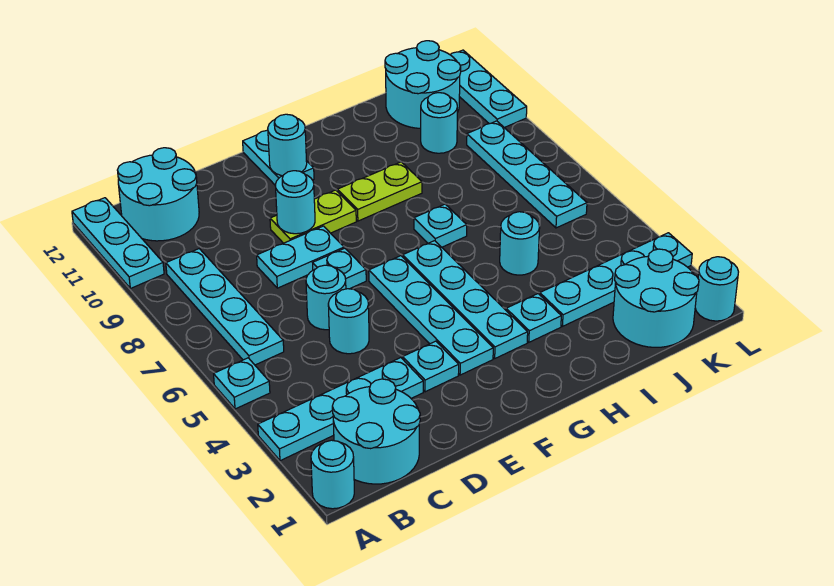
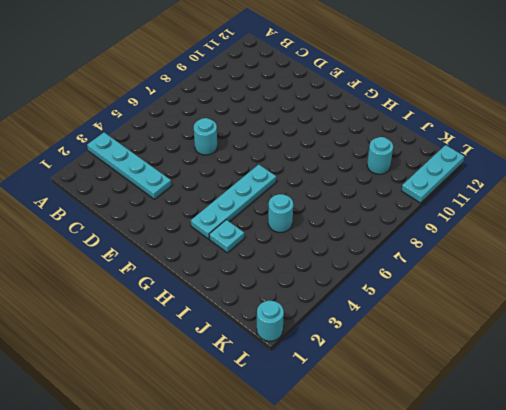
none -> cyan round brick A1 level 1
none -> cyan plate A5 level 1
none -> cyan plate A10:A12 level 1

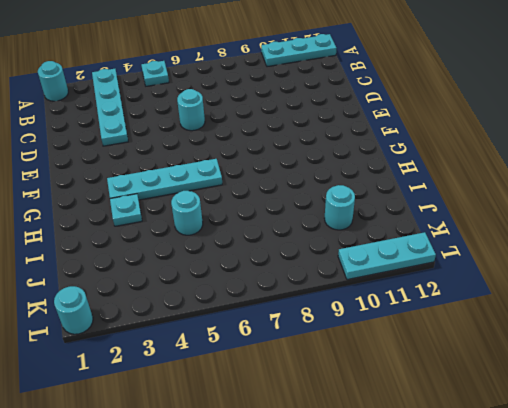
none -> cyan round brick B1:C2 level 1
none -> cyan plate B6:B9 level 1
none -> cyan round brick B11:C12 level 1

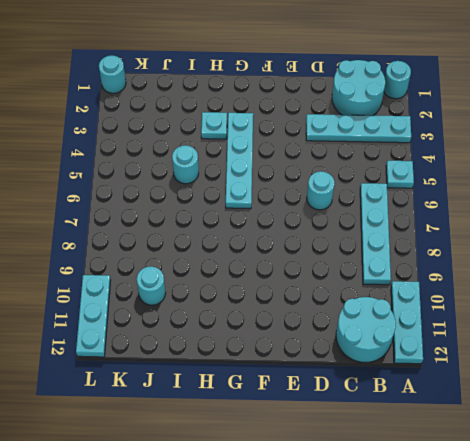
none -> cyan round brick D5 level 1
none -> cyan plate D8:E8 level 1
none -> cyan plate E3 level 1

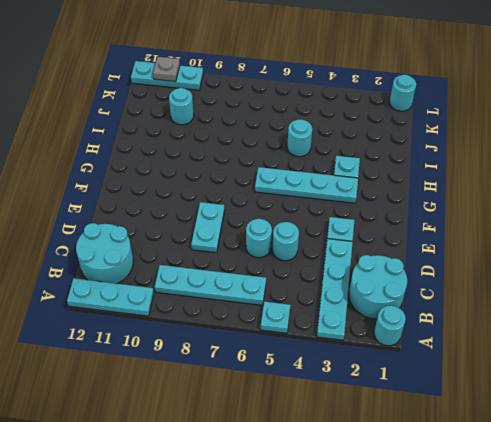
grey plate L11 level 2 -> none
none -> cyan plate E7 level 1
none -> lime plate E9:F9 level 1
none -> cyan plate F3:F6 level 1

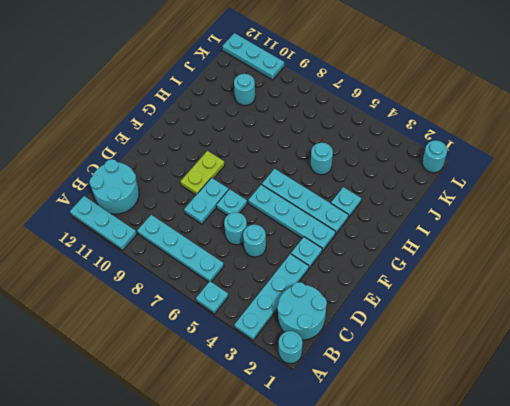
none -> cyan plate F11:F12 level 1
none -> lime plate G9:H9 level 1
none -> cyan plate H7 level 1

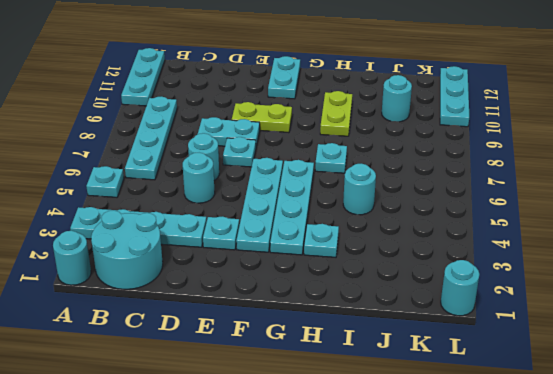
lime plate H9:H10 level 1 -> lime plate G9:H9 level 1
none -> cyan round brick B11:C12 level 1
none -> cyan plate I3:L3 level 1
none -> cyan round brick J1:K2 level 1

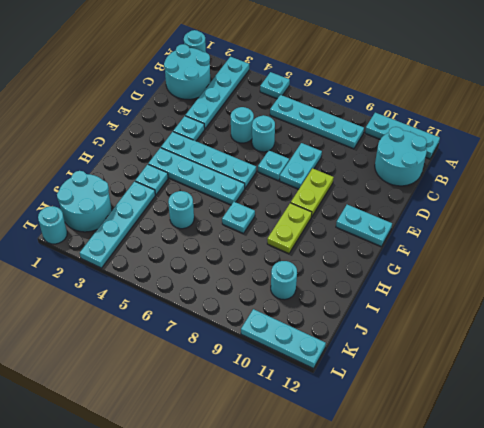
none -> cyan round brick J11:K12 level 1
none -> cyan plate K6:K9 level 1
none -> cyan round brick E9 level 2

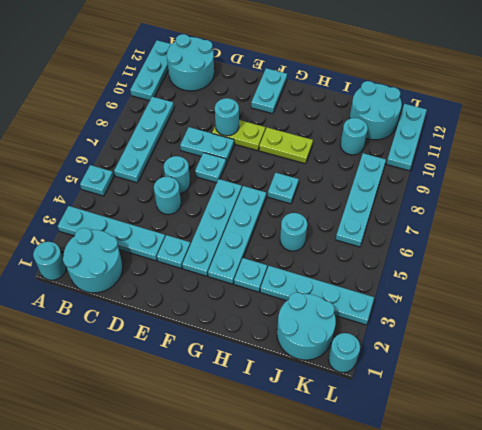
none -> cyan round brick F11 level 2

